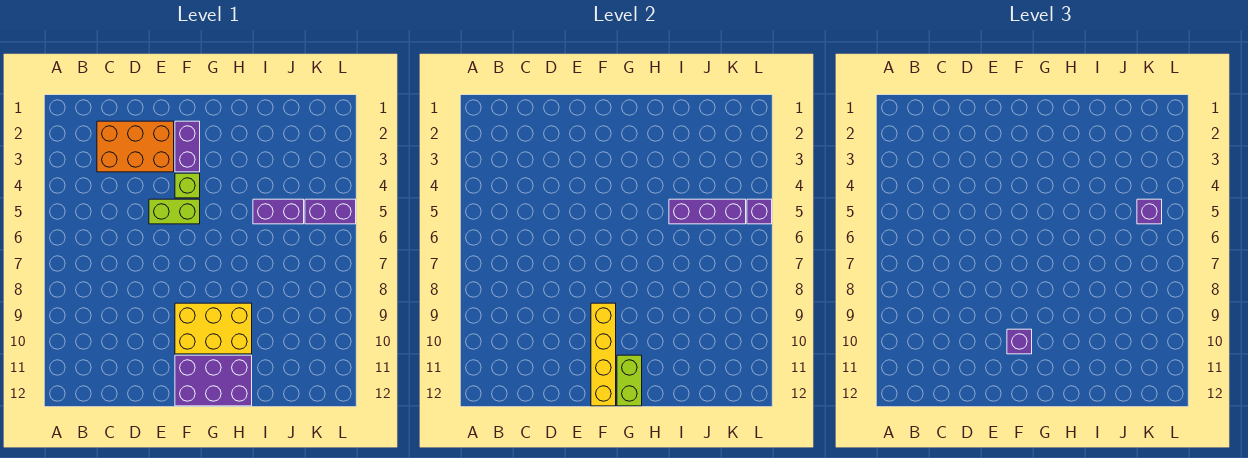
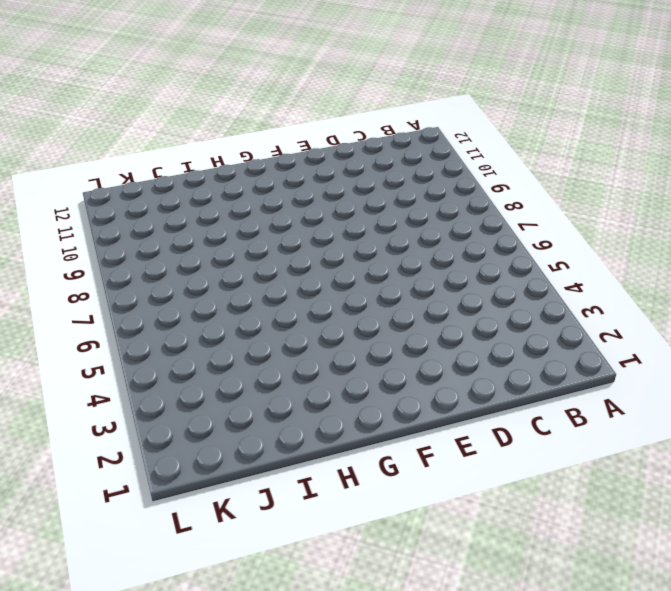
none -> orange brick C2:E3 level 1
none -> lime brick E5:F5 level 1
none -> purple brick F2:F3 level 1

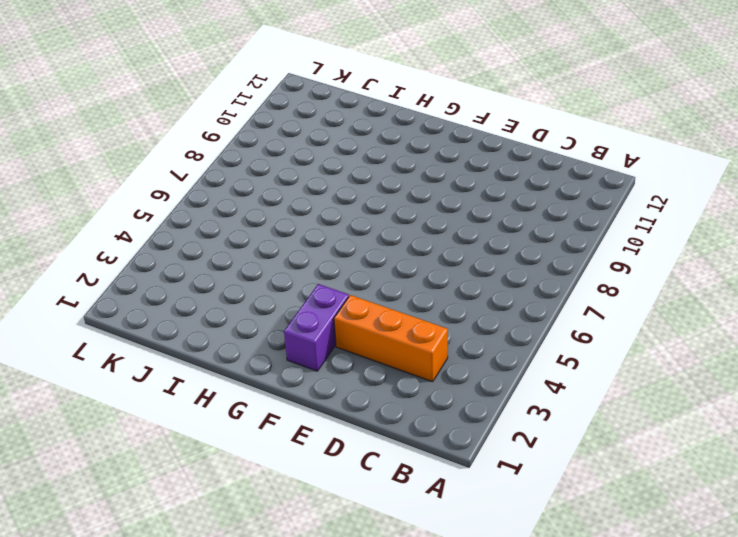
orange brick C3:E3 level 1 -> orange brick C2:E3 level 1
none -> lime brick E5:F5 level 1
none -> lime brick F4 level 1
none -> yellow brick F9:H10 level 1

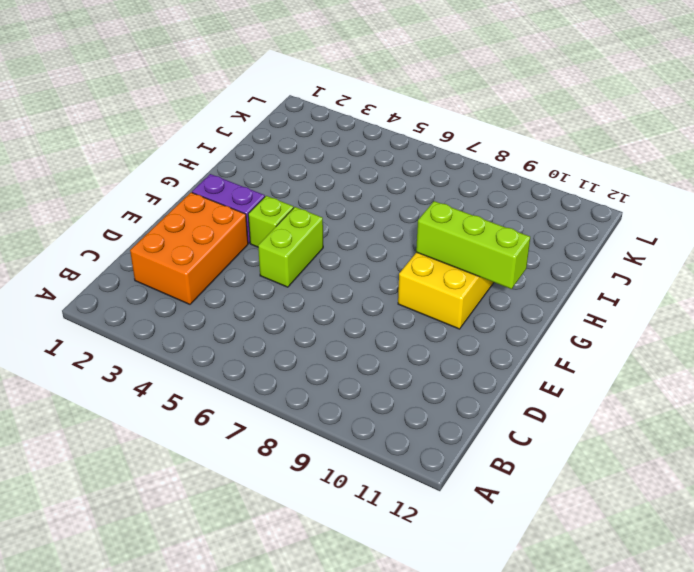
lime brick G9:G11 level 2 -> lime brick G11:G12 level 2
none -> purple brick F11:H12 level 1
none -> purple brick I5:J5 level 1
none -> purple brick K5:L5 level 1

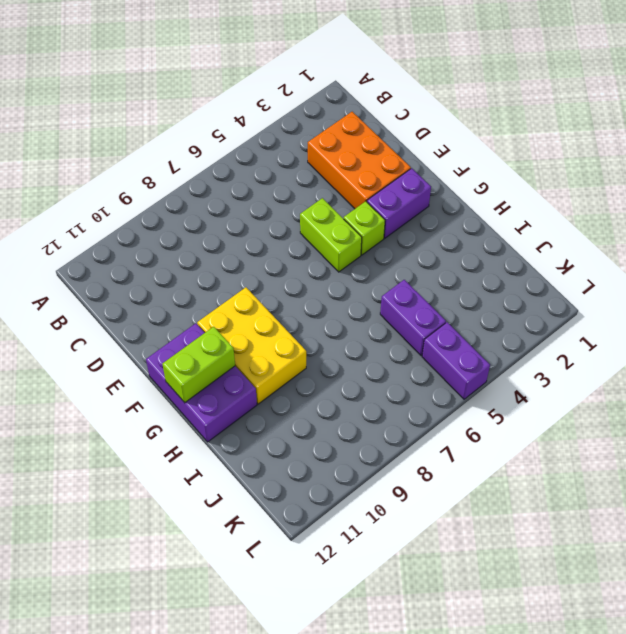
none -> yellow brick F9:F12 level 2
none -> purple brick I5:K5 level 2
none -> purple brick L5 level 2

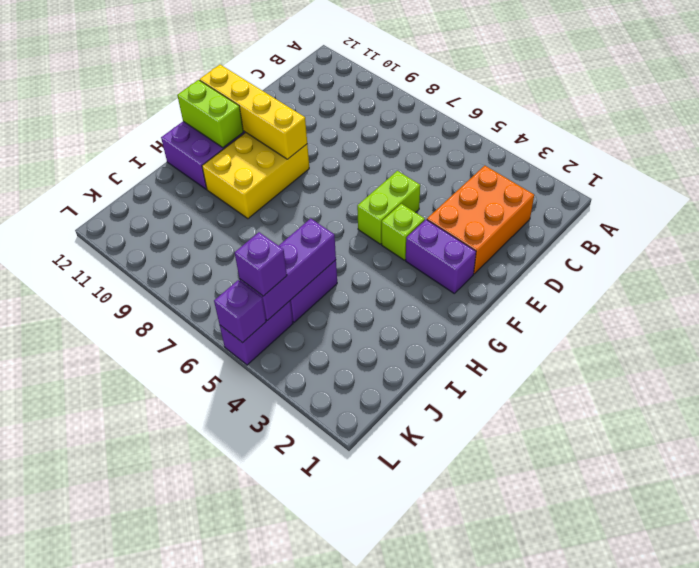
none -> purple brick F10 level 3

